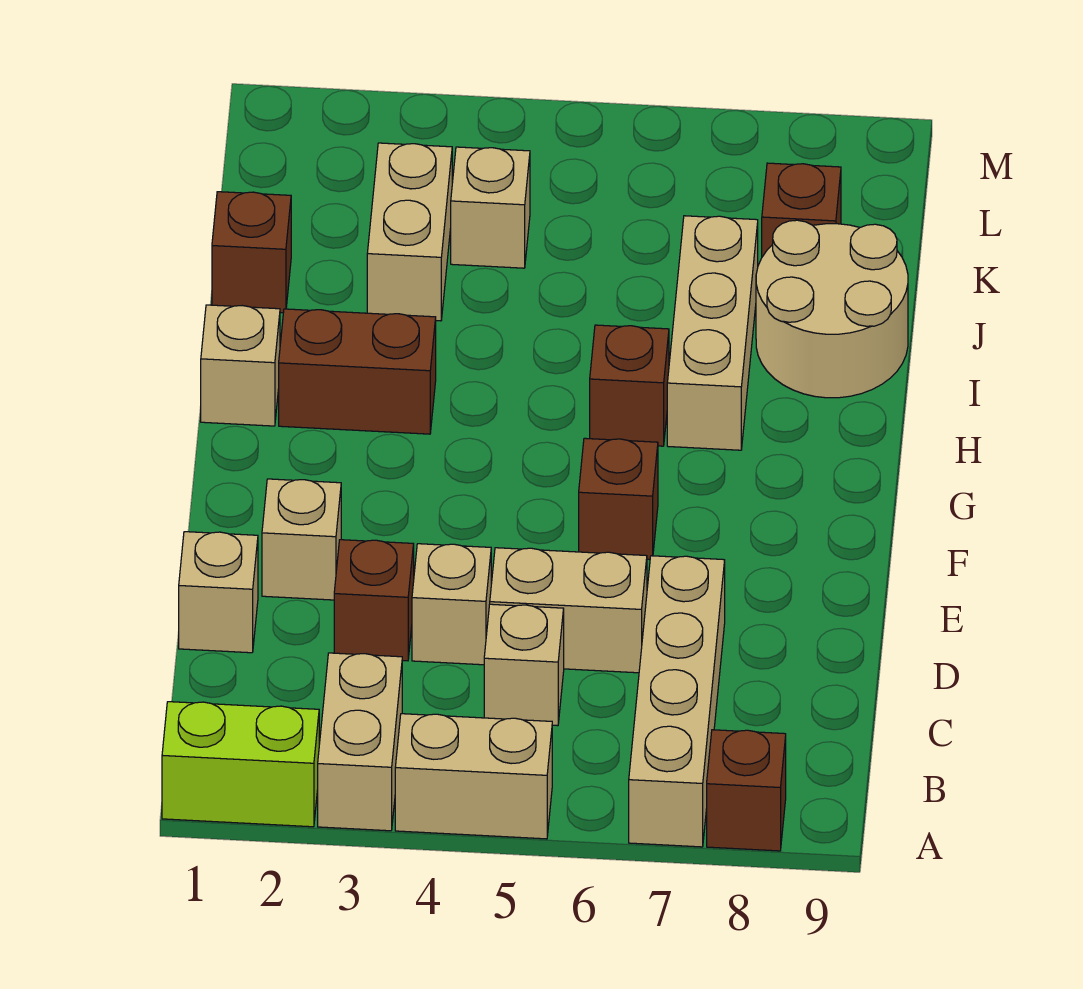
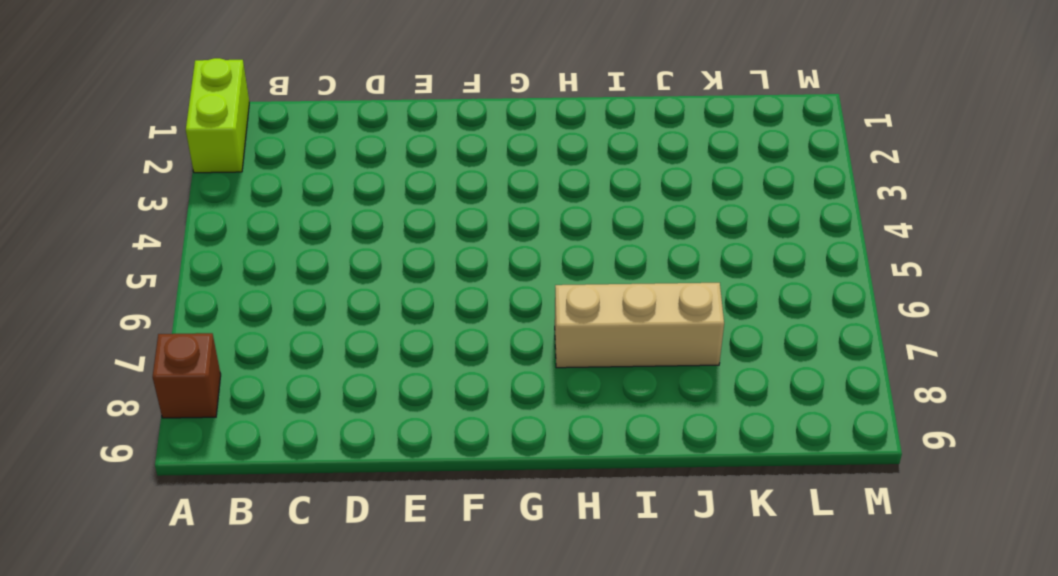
none -> tan brick A3:B3 level 1
none -> tan brick A4:A5 level 1
none -> tan brick A7:D7 level 1

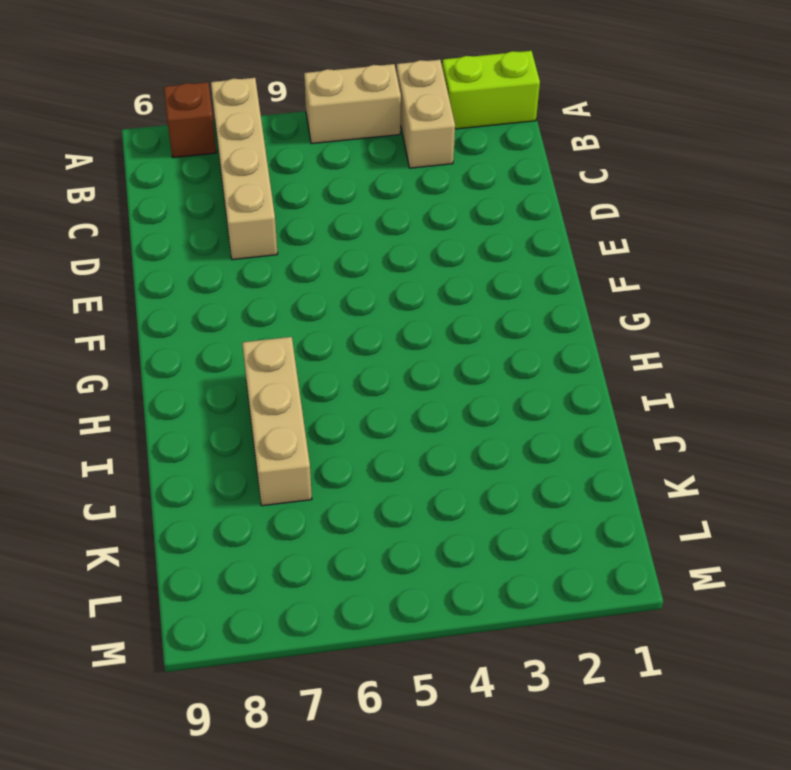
none -> tan brick C5 level 1
none -> tan brick D1 level 1
none -> brown brick D3 level 1

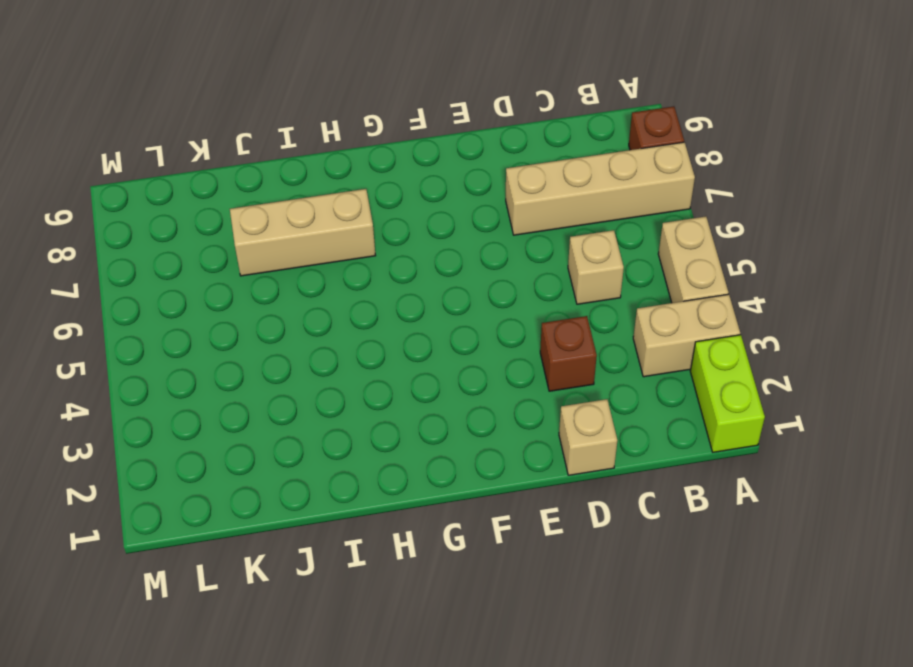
none -> tan brick D4 level 1
none -> tan brick D5:D6 level 1
none -> tan brick E2 level 1

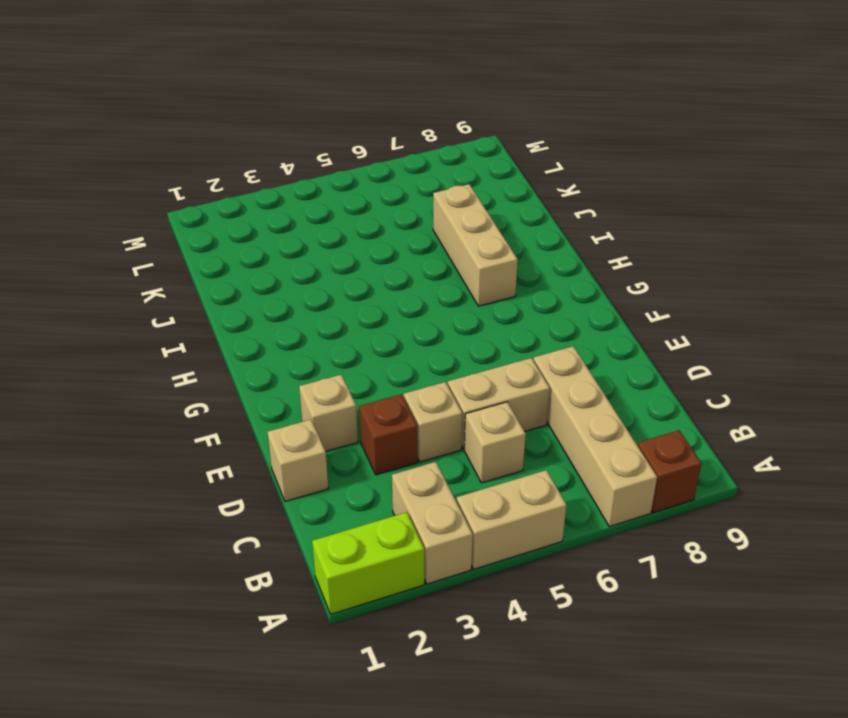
none -> brown brick F6 level 1
none -> tan brick H1 level 1
none -> brown brick H2:H3 level 1

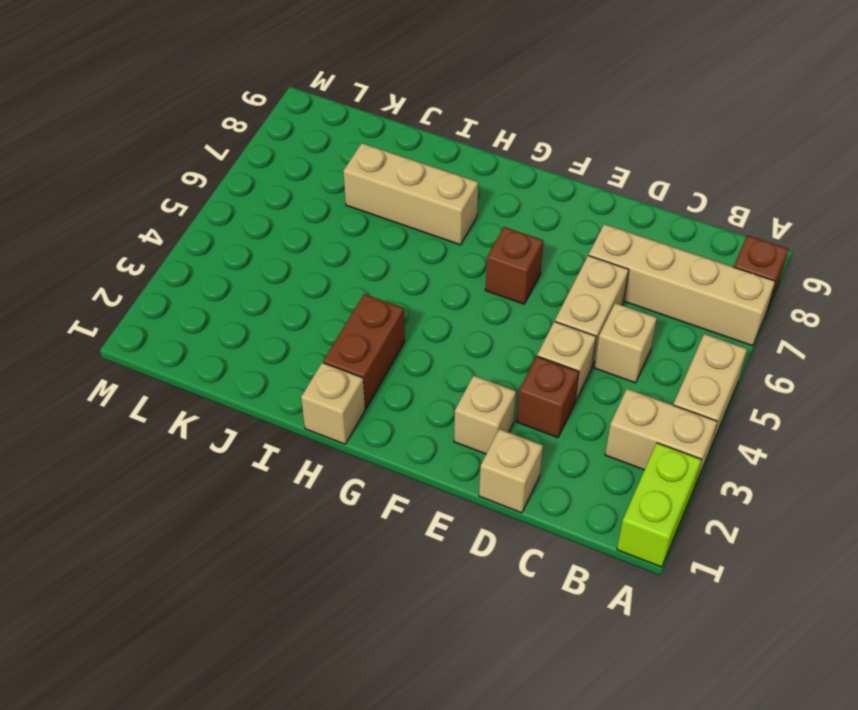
none -> brown brick H6 level 1
none -> tan round brick I8:J9 level 1
none -> brown brick J1 level 1

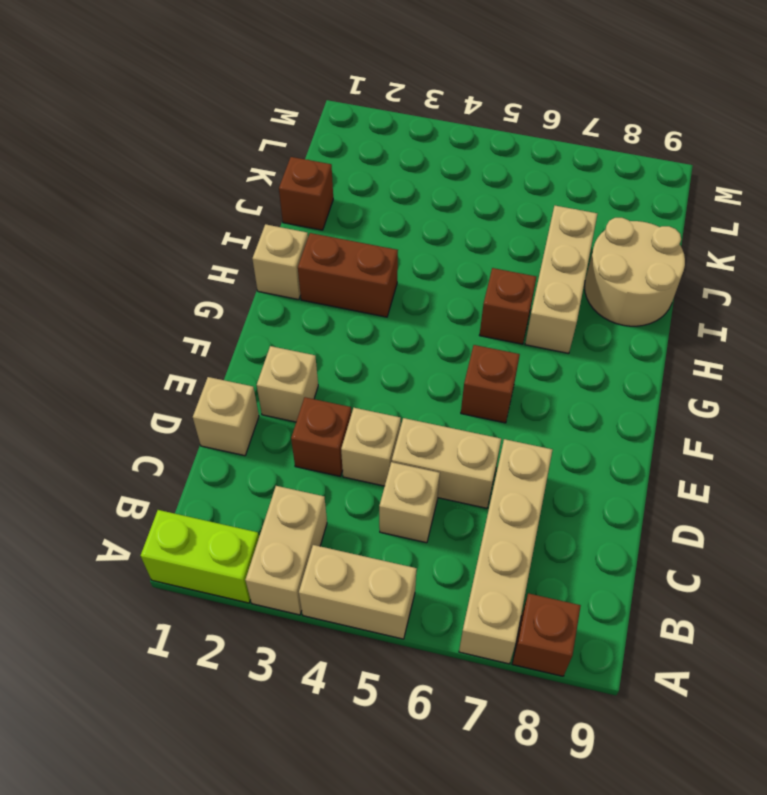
none -> tan brick J3:K3 level 1
none -> tan brick K4 level 1
none -> brown brick K8 level 1

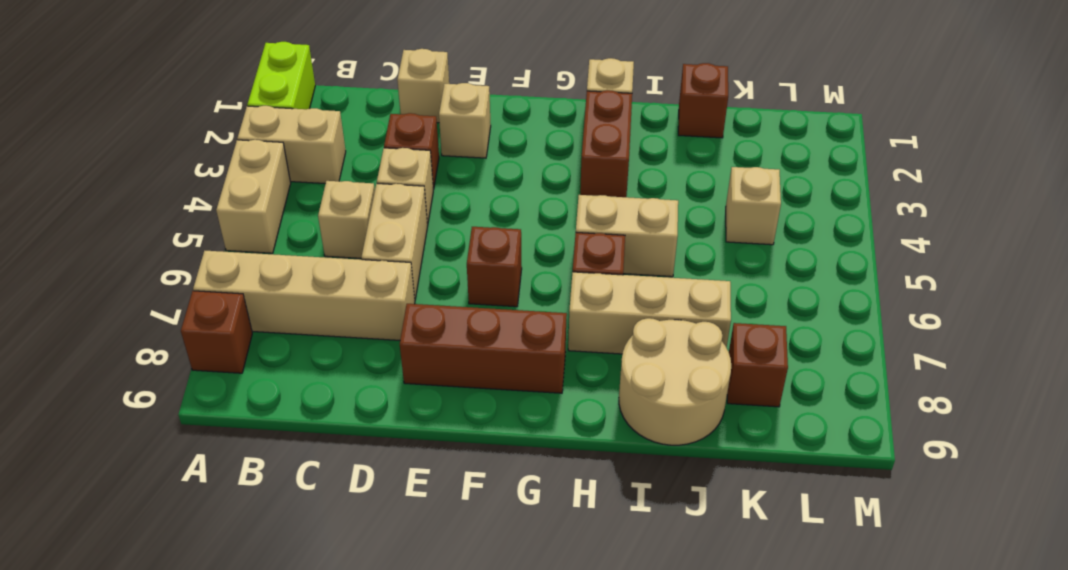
brown brick E8:G8 level 1 -> none
tan brick H5:I5 level 1 -> tan brick J3:K3 level 1

